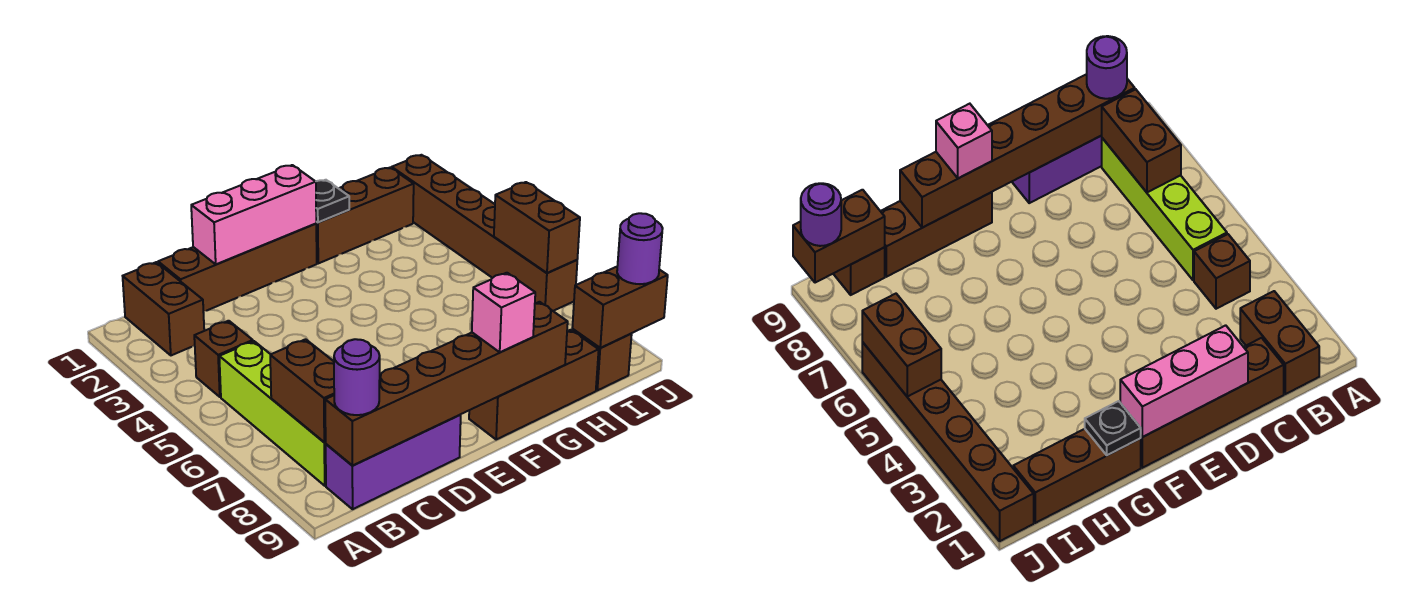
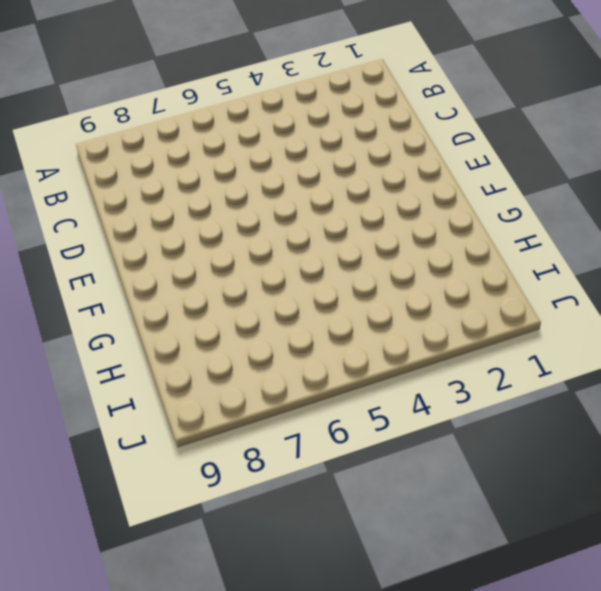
none -> brown brick B1:B2 level 1
none -> brown brick B4 level 1
none -> lime brick B5:B8 level 1

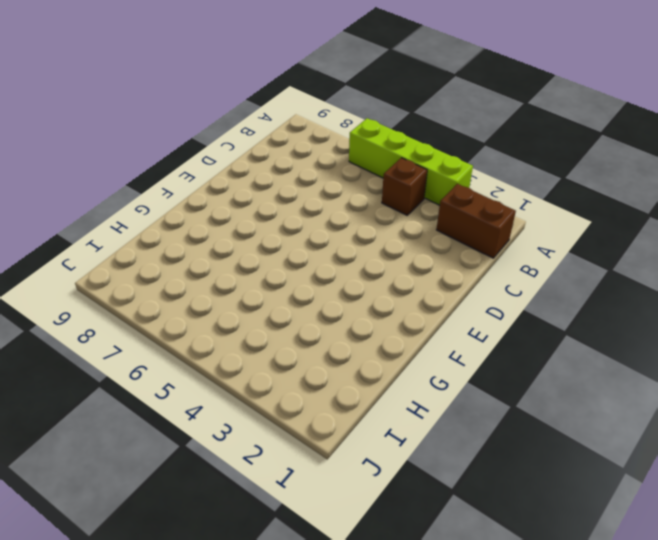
lime brick A3:A6 level 1 -> lime brick B5:B8 level 1
none -> purple brick B9:D9 level 1
none -> brown brick C1:F1 level 1
none -> brown brick F9:H9 level 1

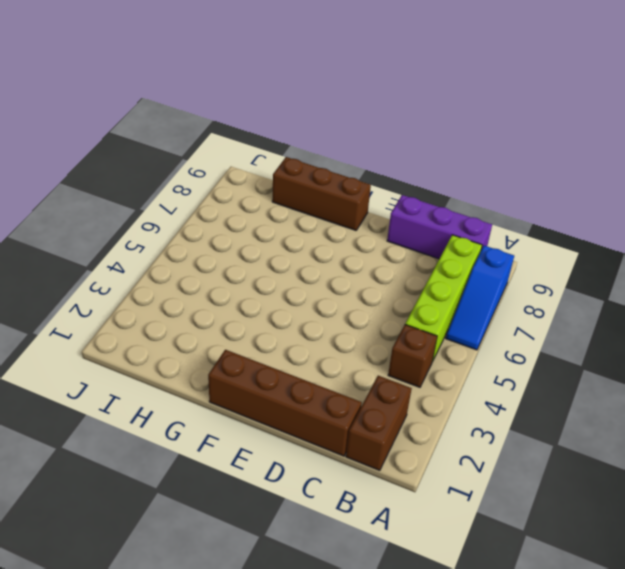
blue slope A6:A8 level 1 top 8 -> none
none -> brown brick G1:I1 level 1
none -> brown brick I9 level 1
none -> brown brick J1:J6 level 1

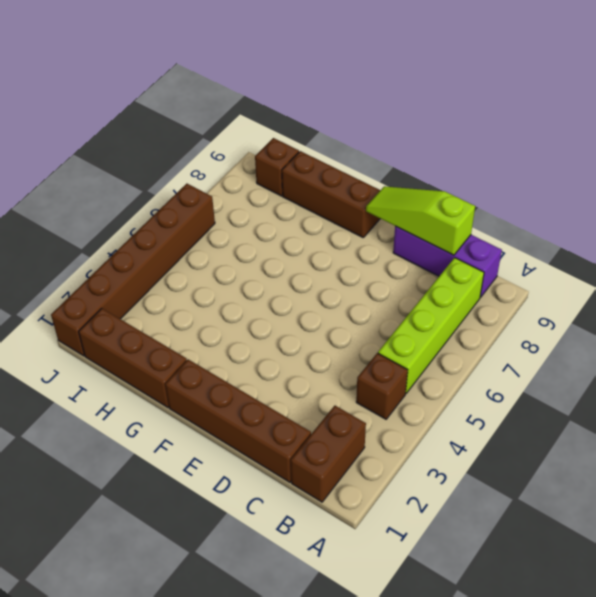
lime slope C9:E9 level 2 top C -> brown brick B9:G9 level 2
none -> brown brick B7:B8 level 2
none -> pink brick D1:F1 level 2
none -> black plate G1 level 2

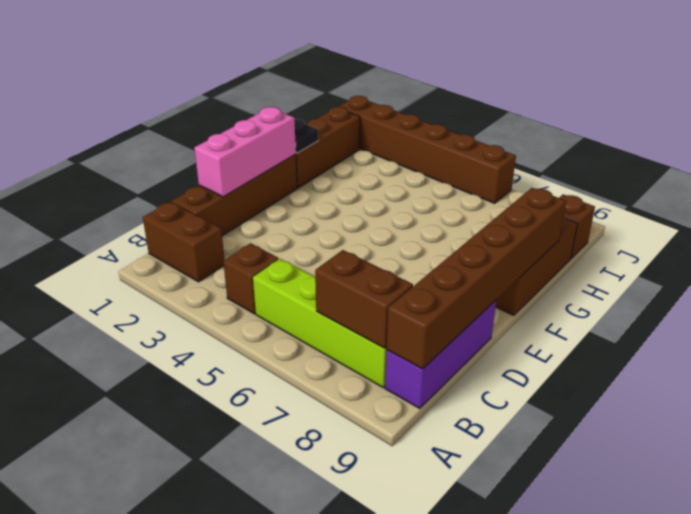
none -> brown brick I9:J9 level 2
none -> brown brick J5:J6 level 2
none -> purple round brick B9 level 3

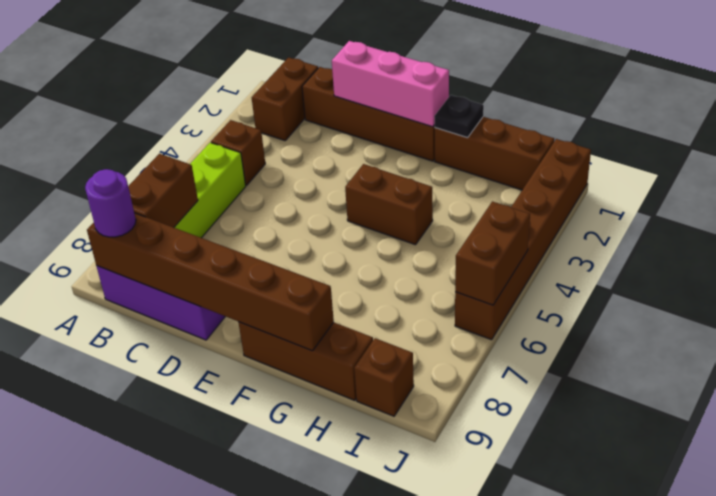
brown brick F4:G4 level 1 -> brown brick I9:J9 level 2
none -> pink brick F9 level 3
none -> purple round brick J9 level 3

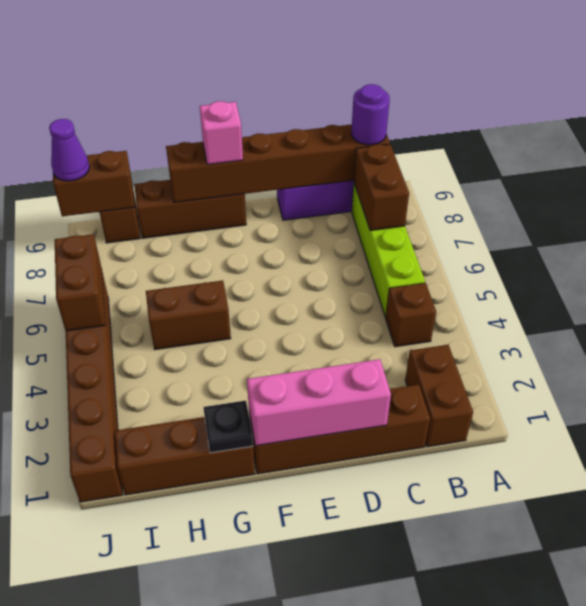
brown brick G5:H5 level 1 -> none
purple cone J9 level 3 -> purple round brick J9 level 3

